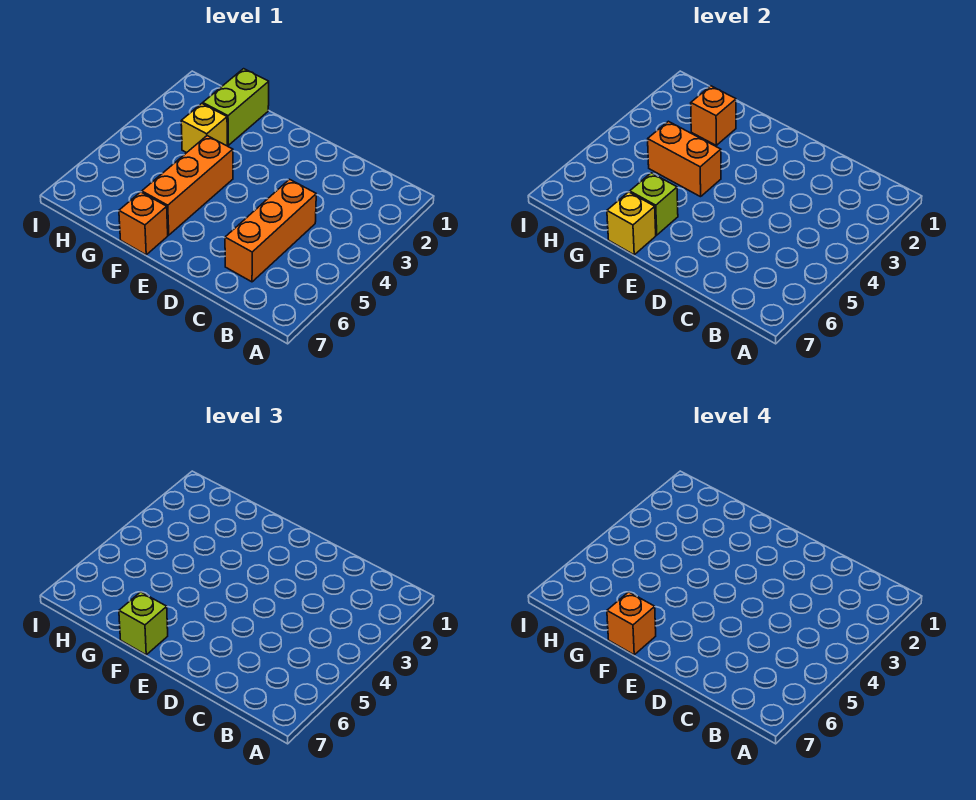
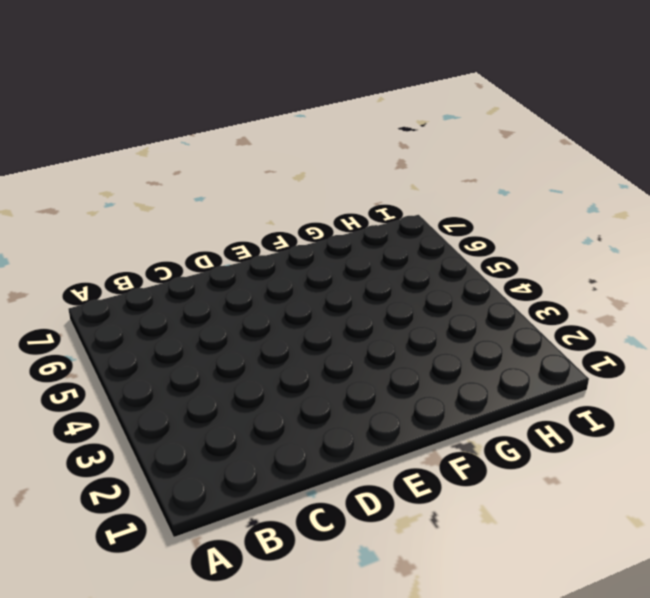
none -> orange brick C4:C6 level 1
none -> orange brick F4:F6 level 1

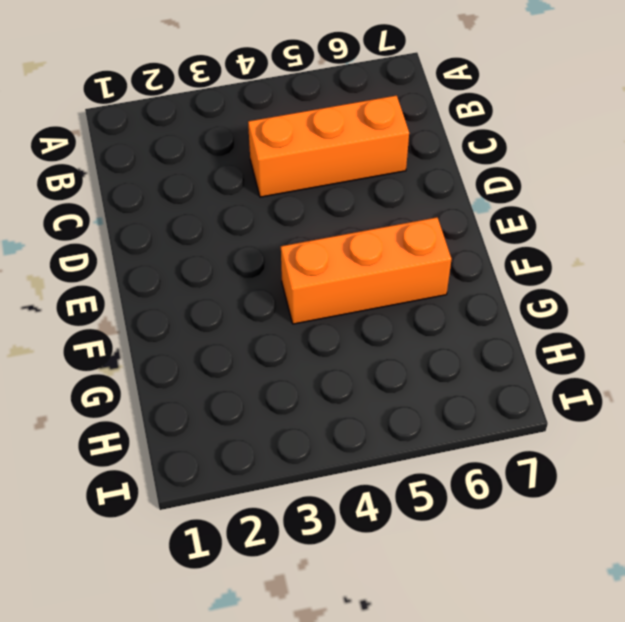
none -> orange brick F7 level 1
none -> lime brick G1:G2 level 1

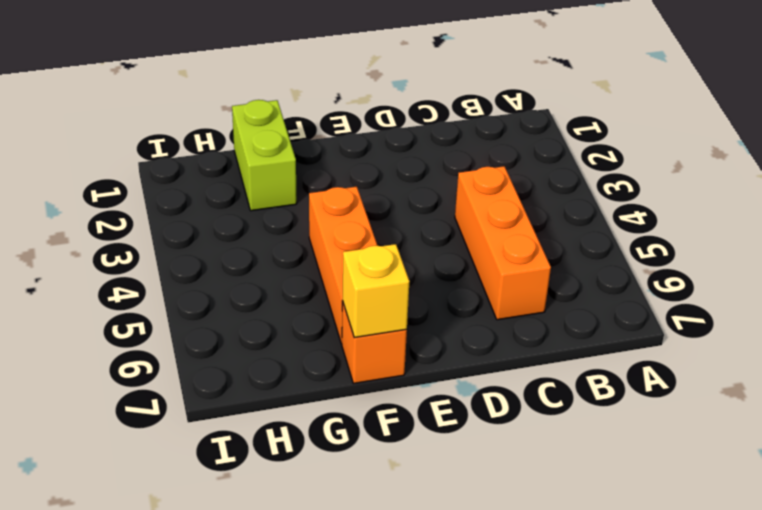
none -> yellow brick G3 level 1
none -> orange brick F4:G4 level 2

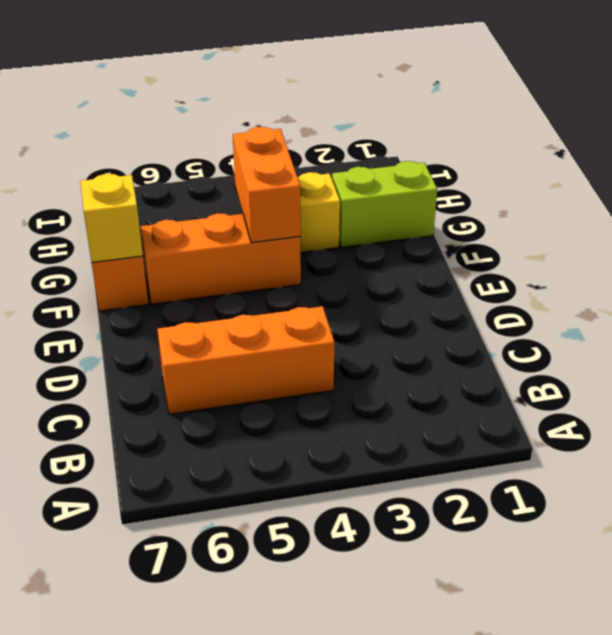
none -> lime brick F6 level 2
none -> orange brick G2 level 2

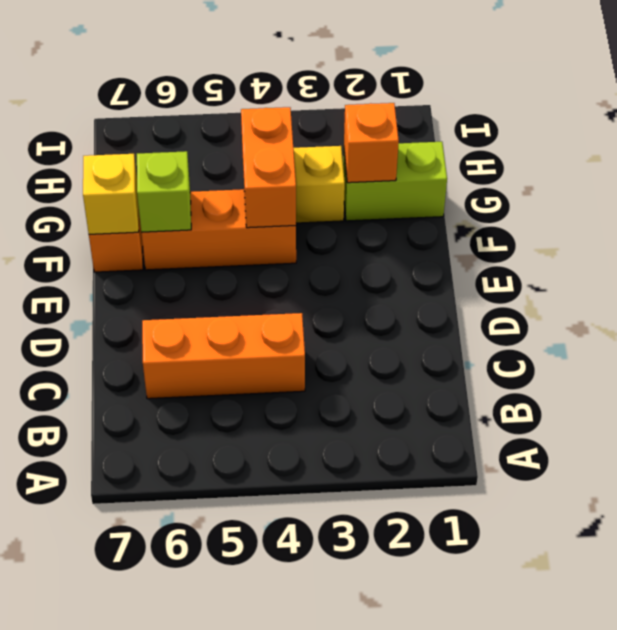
none -> lime brick F7 level 3
none -> orange brick F7 level 4

